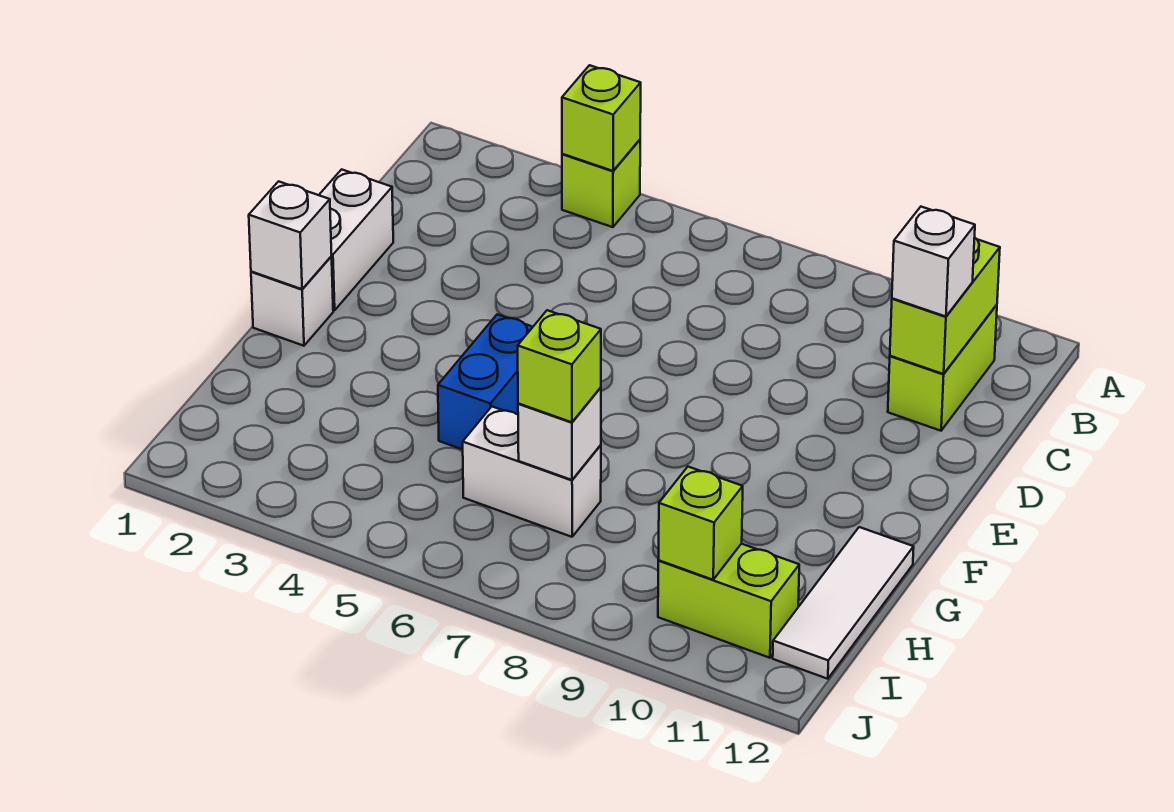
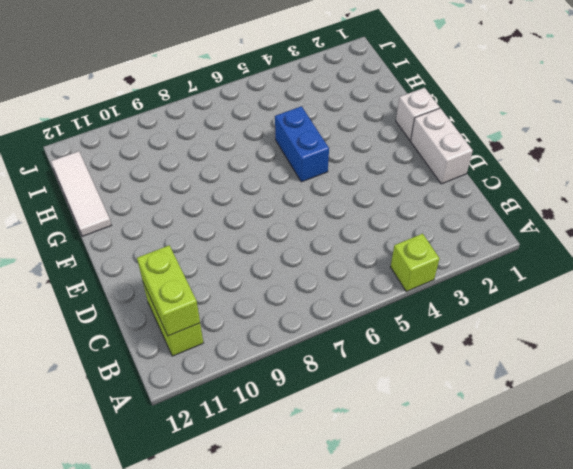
none -> white brick H6:H7 level 1
none -> lime brick I10:I11 level 1
none -> lime brick A4 level 2

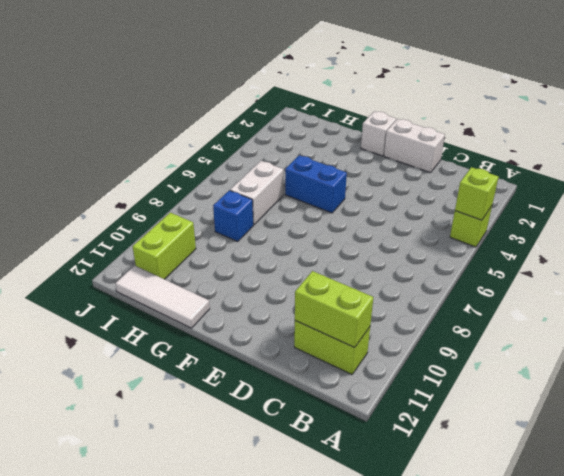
blue brick H8 level 1 -> none
none -> white brick F1 level 2
none -> white brick H7 level 2
none -> lime brick I10 level 2

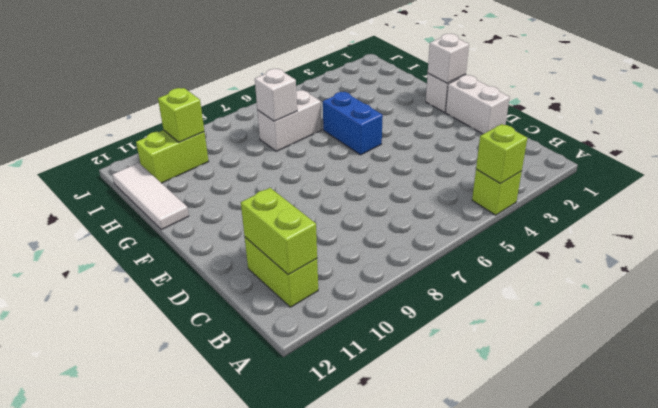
none -> white brick C11 level 3
none -> lime brick H7 level 3

